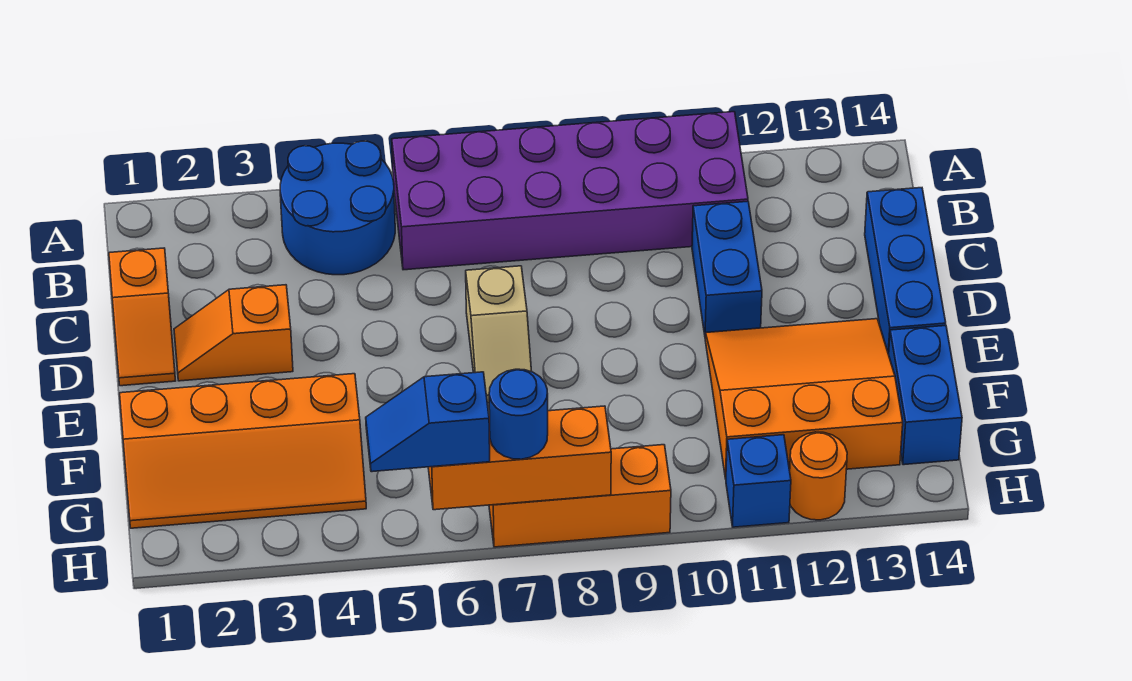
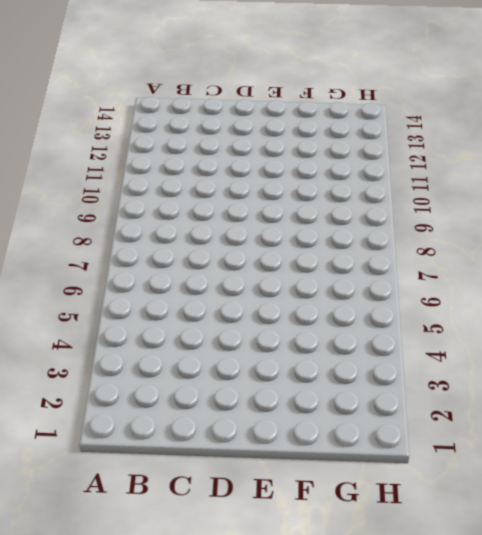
none -> blue round brick A4:B5 level 1
none -> purple brick A6:B11 level 1
none -> orange slope C1:D1 level 1 top C

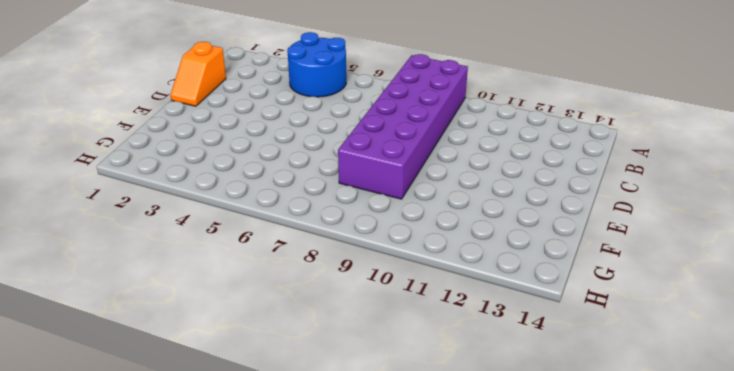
purple brick A8:F9 level 1 -> purple brick A6:B11 level 1
none -> blue brick C11:D11 level 1
none -> blue brick C14:E14 level 1
none -> orange slope D2:D3 level 1 top 3

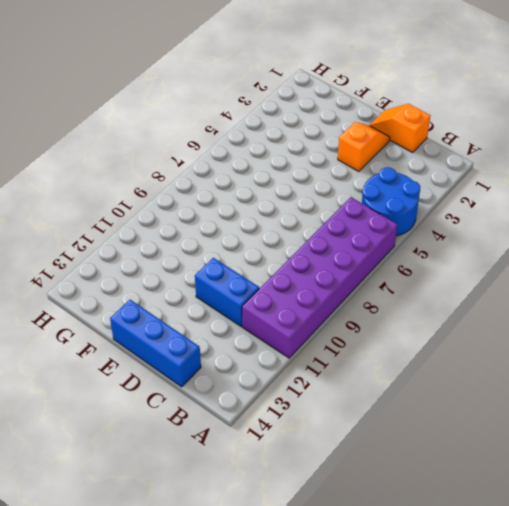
none -> tan slope D7:E7 level 1 top D
none -> orange slope E11:G13 level 1 top G
none -> orange slope F1:G4 level 1 top F

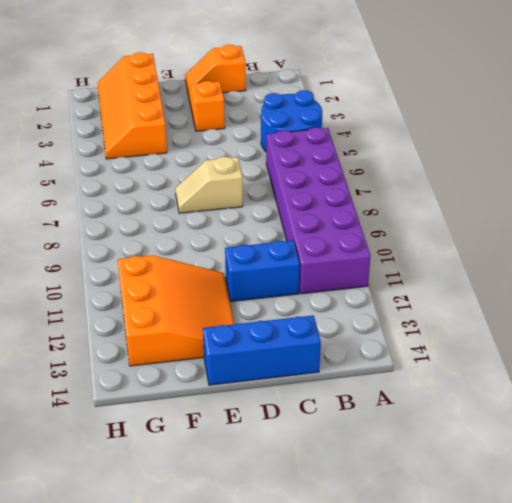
none -> blue brick F14:G14 level 1
none -> orange brick H7:H9 level 1
none -> blue brick H11 level 1

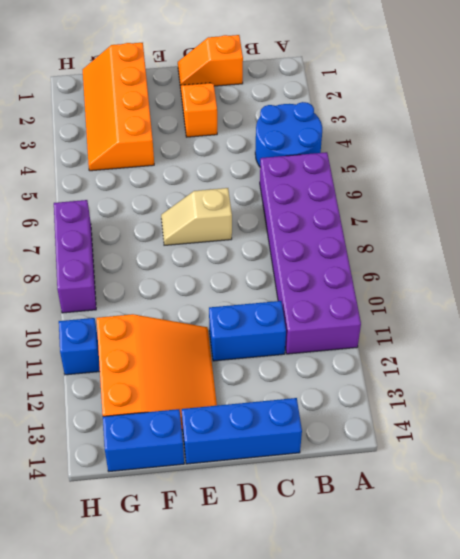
purple brick H7:H9 level 1 -> orange brick H7:H9 level 1
none -> orange round brick H12 level 1
none -> orange brick H6:H8 level 2
none -> blue slope H5:H6 level 3 top 6

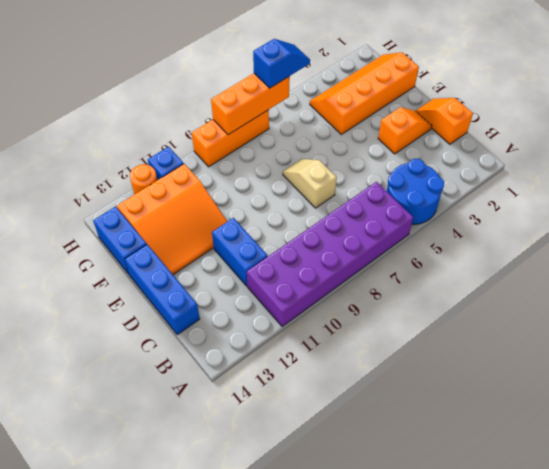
none -> blue round brick H7 level 3

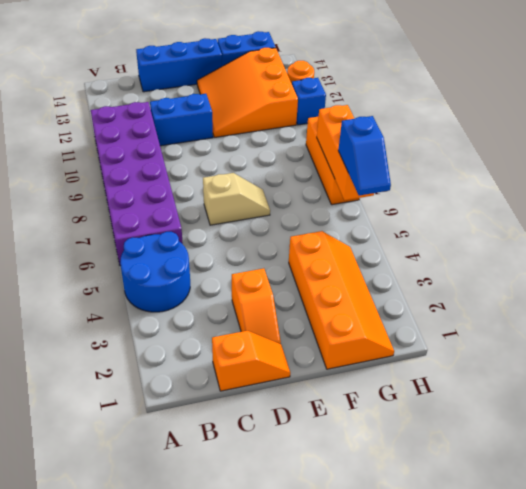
none -> blue round brick H7 level 3

